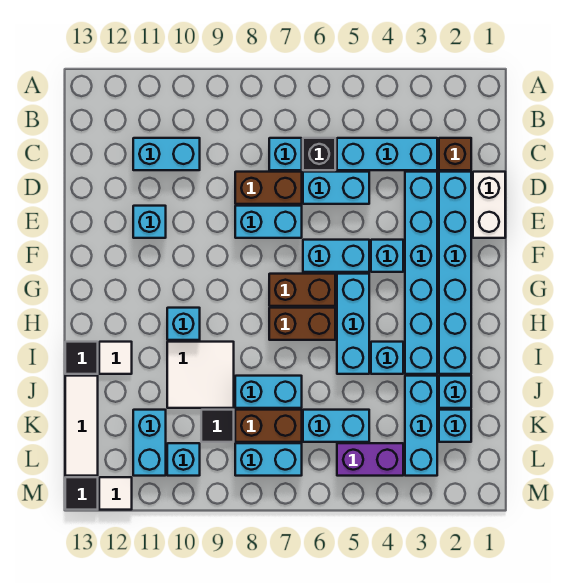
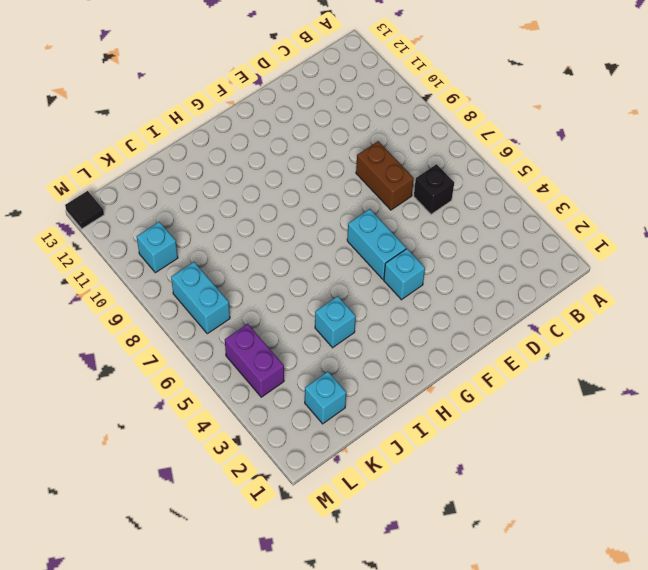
none -> brown brick C2 level 1
none -> cyan brick C3:C5 level 1
none -> cyan brick C7 level 1
none -> cyan brick C10:C11 level 1

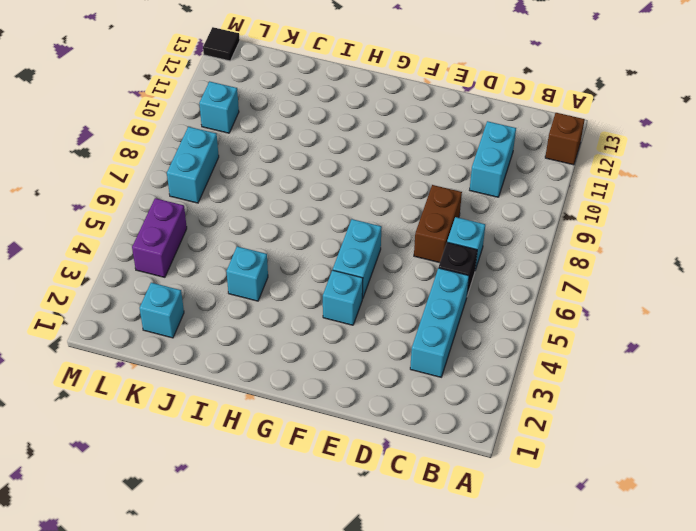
brown brick A12 level 1 -> brown brick C2 level 1
none -> white brick D1:E1 level 1
none -> cyan brick D2:I2 level 1
none -> cyan brick D3:I3 level 1
none -> cyan brick D5:D6 level 1

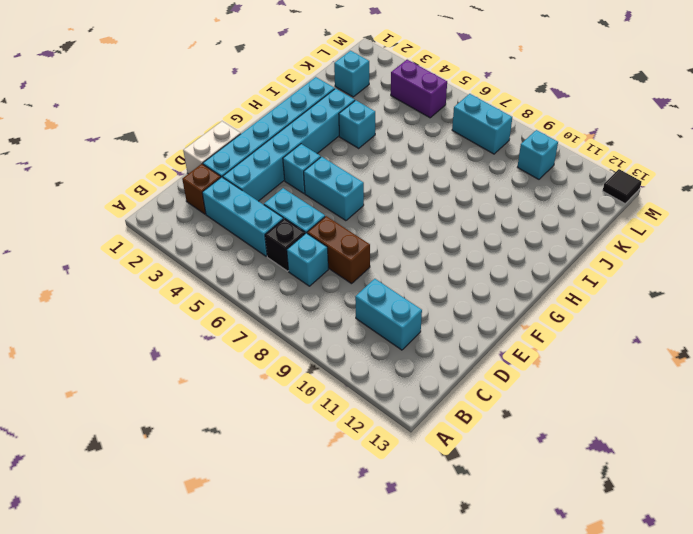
none -> cyan brick E7:E8 level 1
none -> cyan brick E11 level 1
none -> cyan brick G5:I5 level 1
none -> brown brick G6:G7 level 1

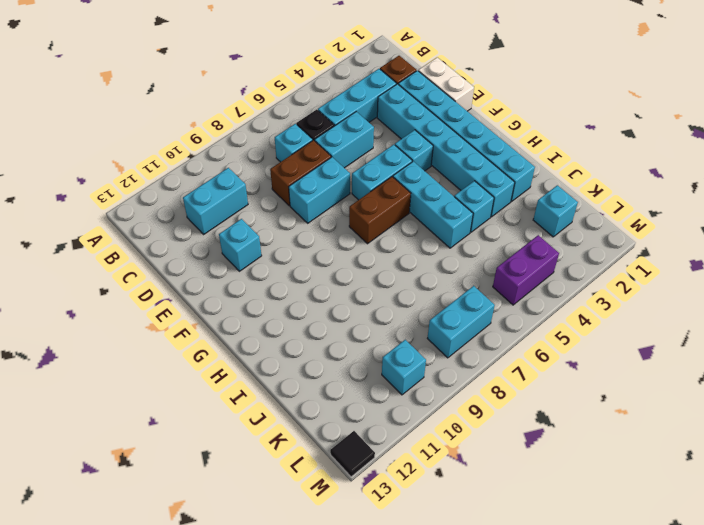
none -> brown brick H6:H7 level 1
none -> cyan brick H10 level 1
none -> white tile I9:J10 level 1
none -> white tile I12 level 1

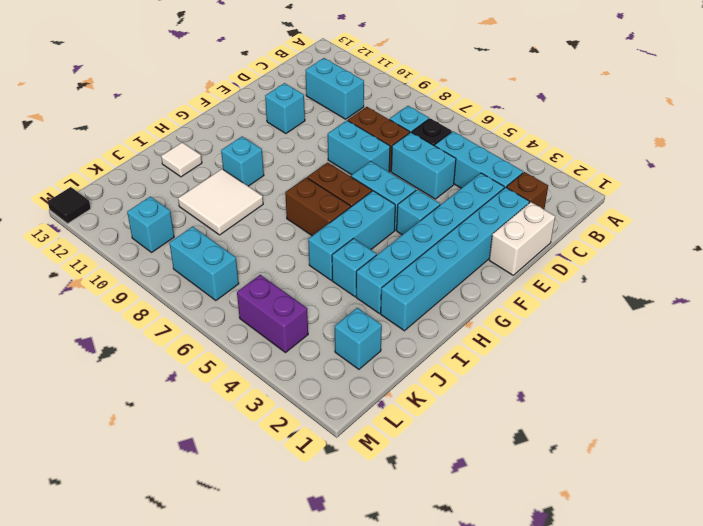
none -> black tile I13 level 1
none -> cyan brick J2 level 1
none -> cyan brick J3:L3 level 1
none -> cyan brick J7:J8 level 1

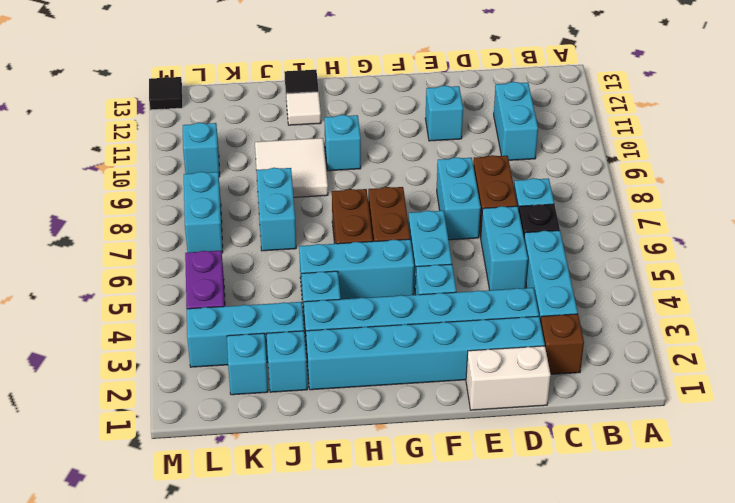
none -> white tile J13:L13 level 1
none -> cyan brick K5:K6 level 1
none -> brown brick K7:K8 level 1
none -> black tile K9 level 1

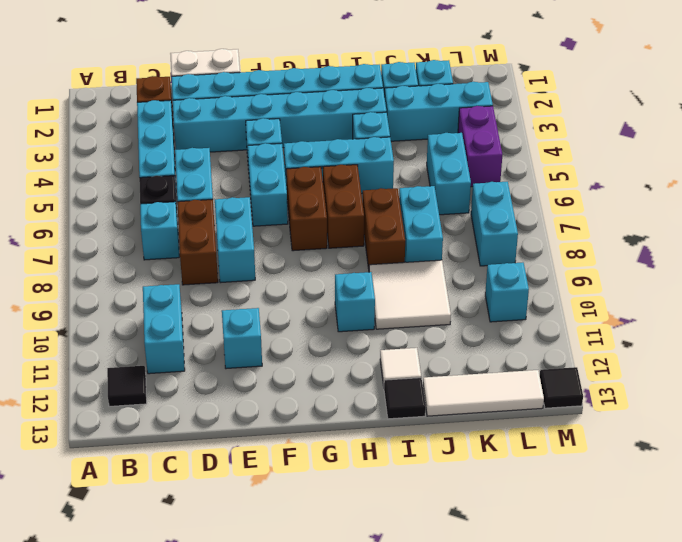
black tile B12 level 1 -> black tile K9 level 1
brown brick I7:I8 level 1 -> brown brick K7:K8 level 1
none -> cyan brick K11:L11 level 1
none -> white tile M12 level 1

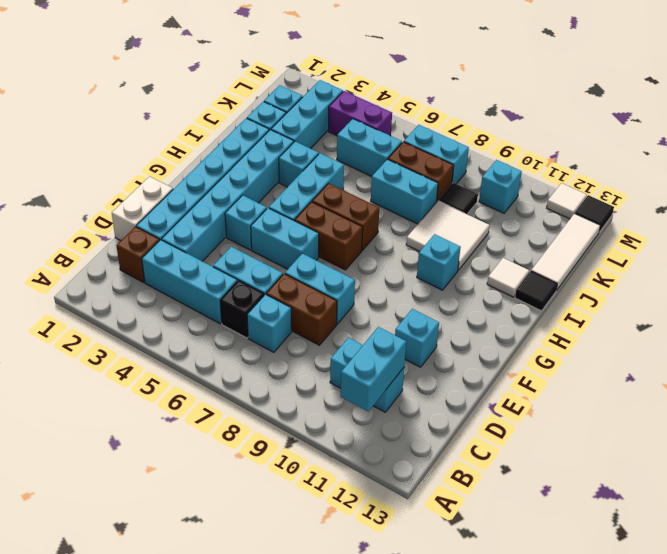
cyan brick B11:C11 level 2 -> cyan brick K11:L11 level 1

